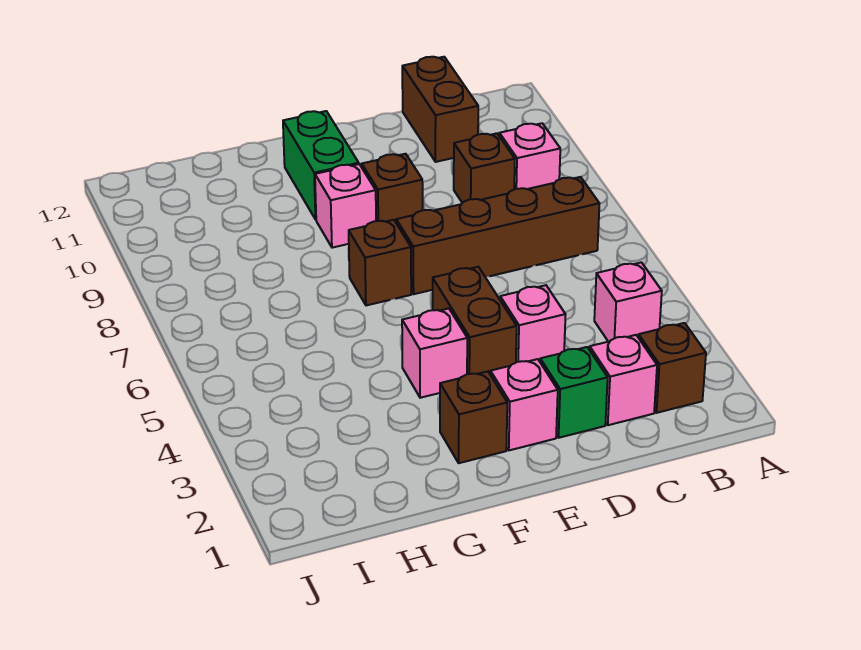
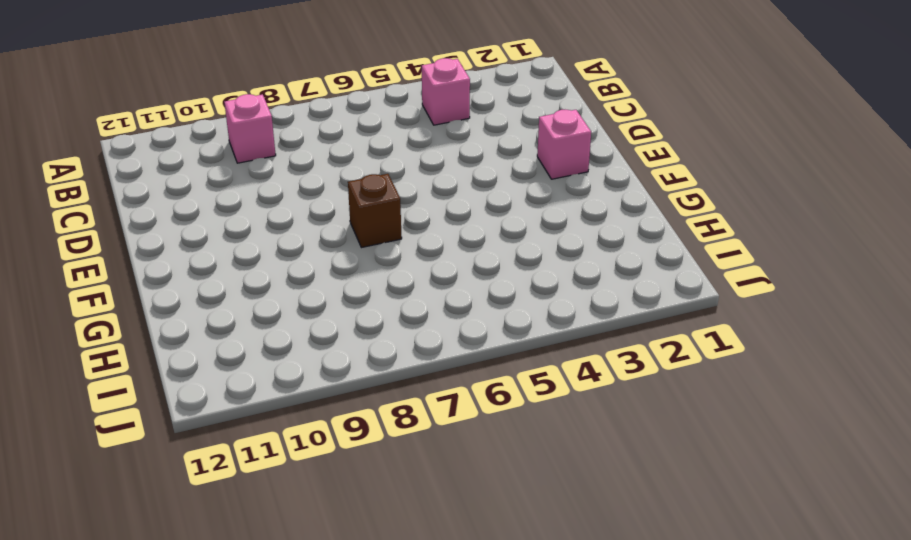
none -> brown brick B2 level 1
none -> brown brick B7:E7 level 1
none -> pink brick C2 level 1

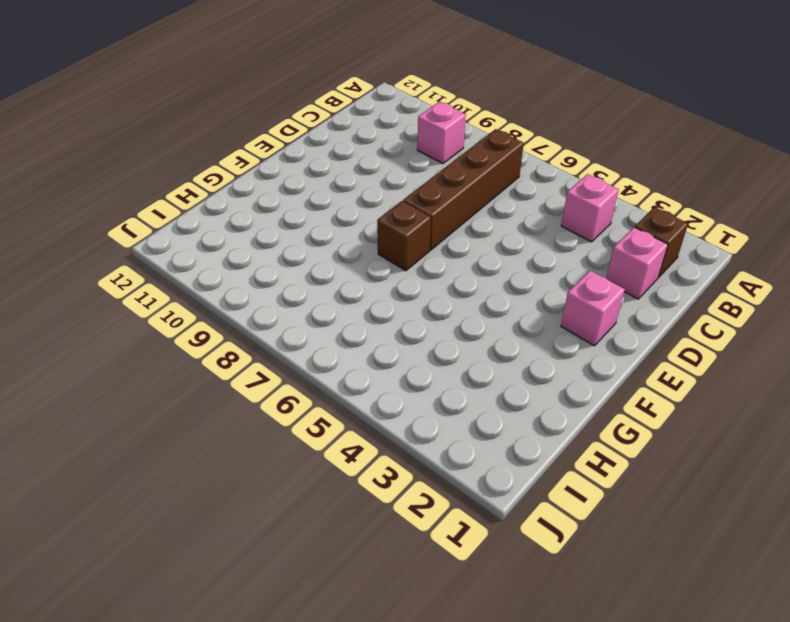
none -> brown brick C9 level 1
none -> brown brick C11:C12 level 1
none -> green brick D2 level 1

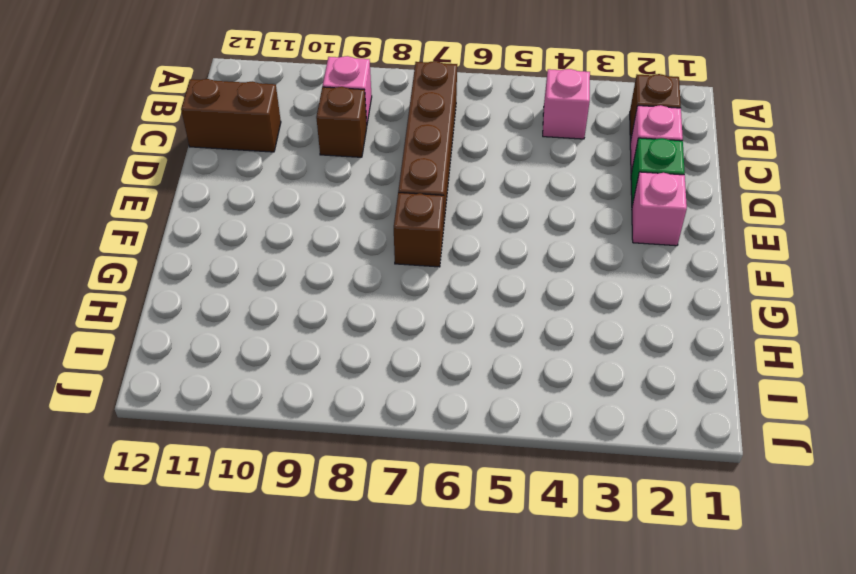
none -> pink brick D4 level 1
none -> brown brick E4:E5 level 1
none -> brown brick E9 level 1

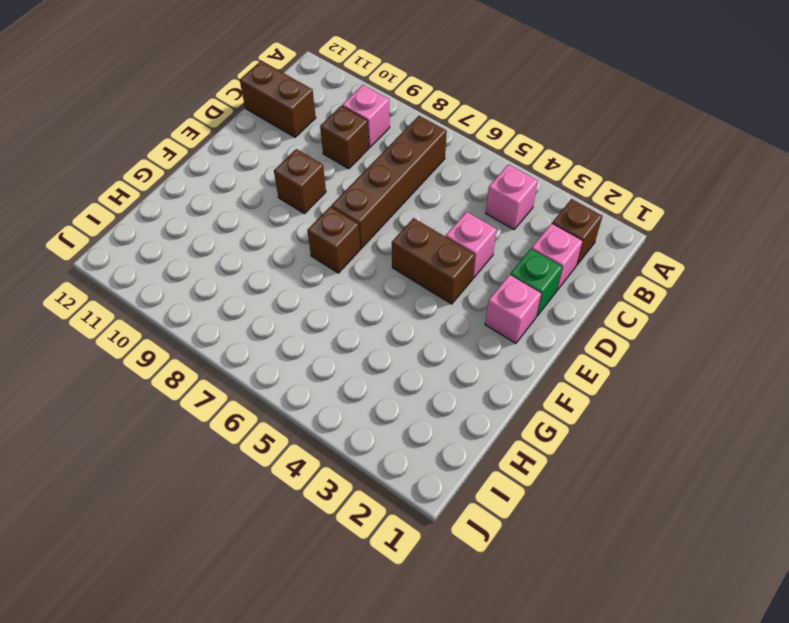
none -> brown brick F2 level 1
none -> pink brick F4 level 1
none -> pink brick F9 level 1

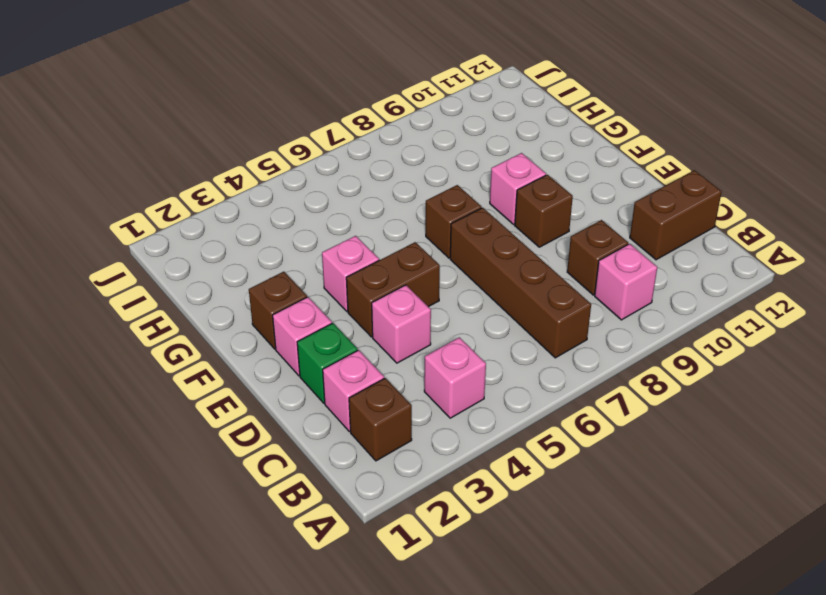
none -> green brick F10:F11 level 1

